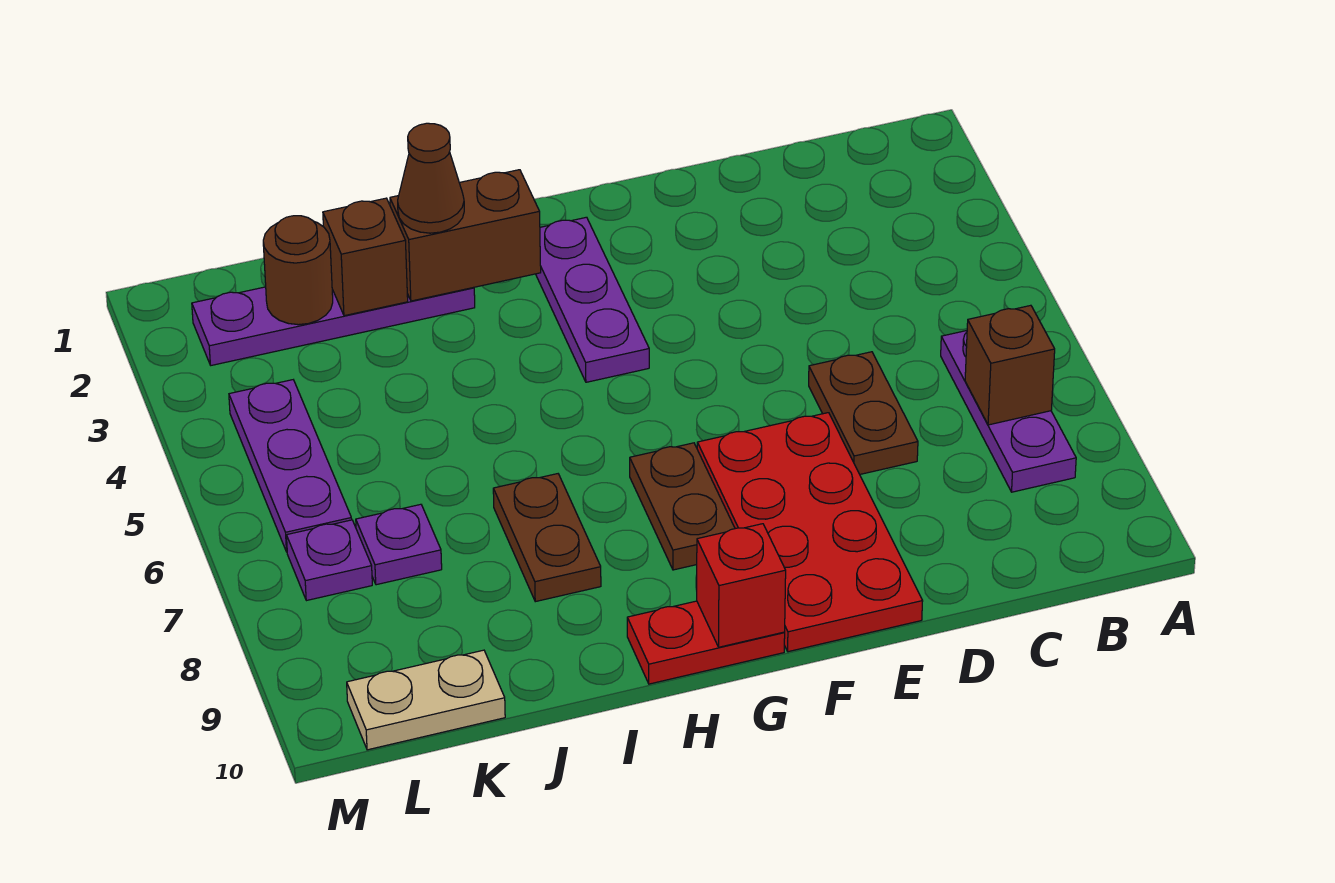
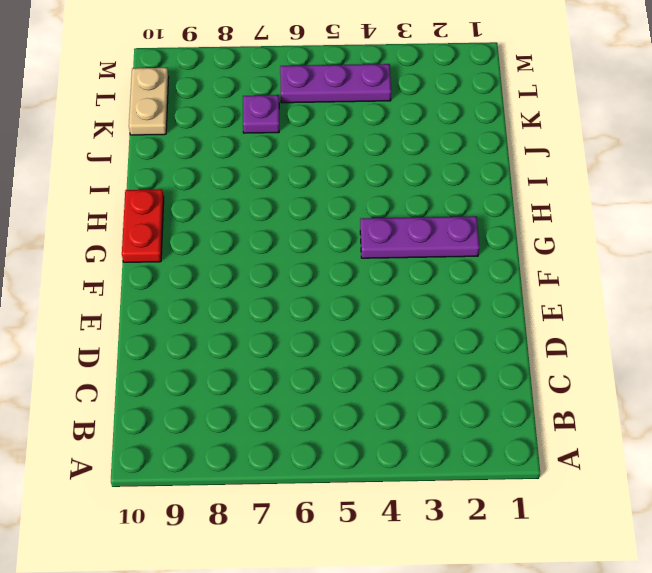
none -> purple plate B6:B8 level 1
none -> brown plate D6:D7 level 1
none -> red plate E7:F10 level 1

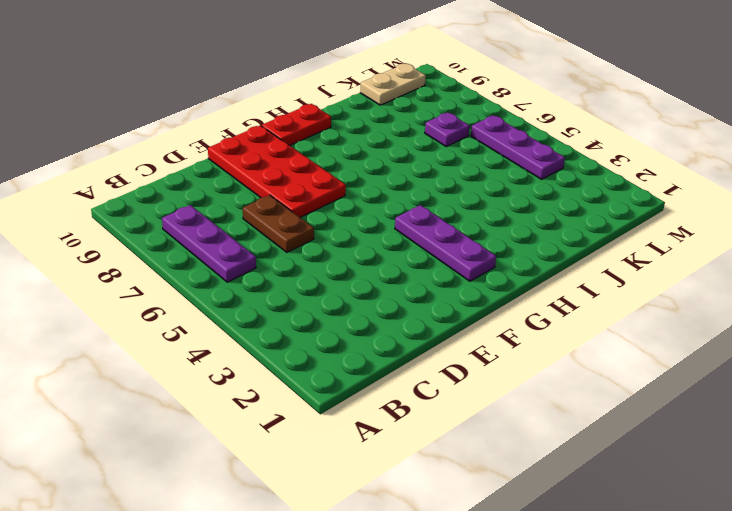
none -> brown plate G7:G8 level 1
none -> purple plate I2:L2 level 1
none -> brown plate I7:I8 level 1

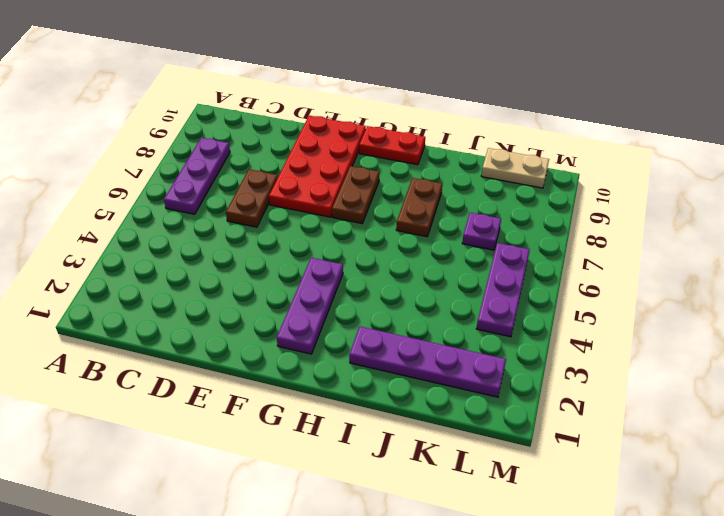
none -> purple plate L7 level 1
none -> brown brick B7 level 2
none -> red brick G10 level 2

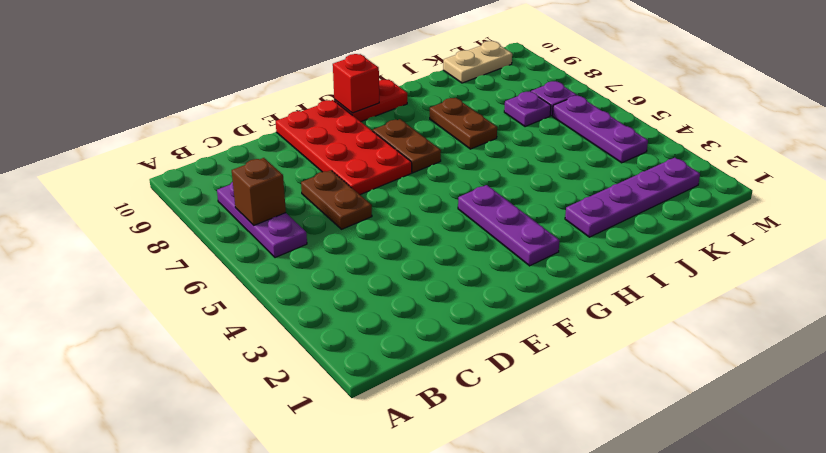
none -> brown brick H2:I2 level 2
none -> brown brick J2 level 2
none -> brown round brick K2 level 2

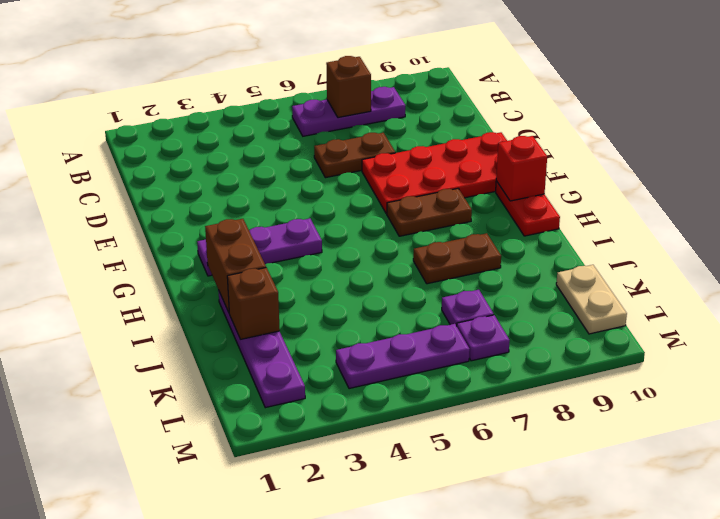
none -> brown round brick K2 level 2
none -> brown cone I2 level 3

